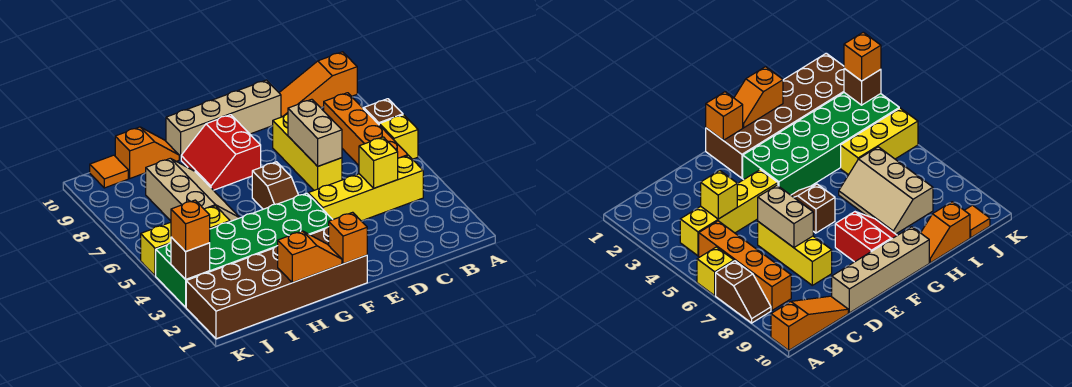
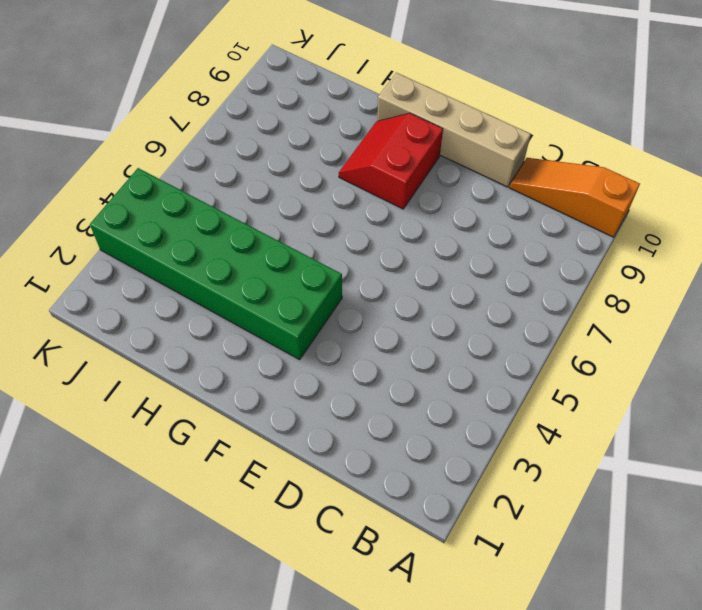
none -> yellow brick A6 level 1
none -> brown slope A7:A8 level 1 top 7
none -> yellow brick B4:E4 level 1

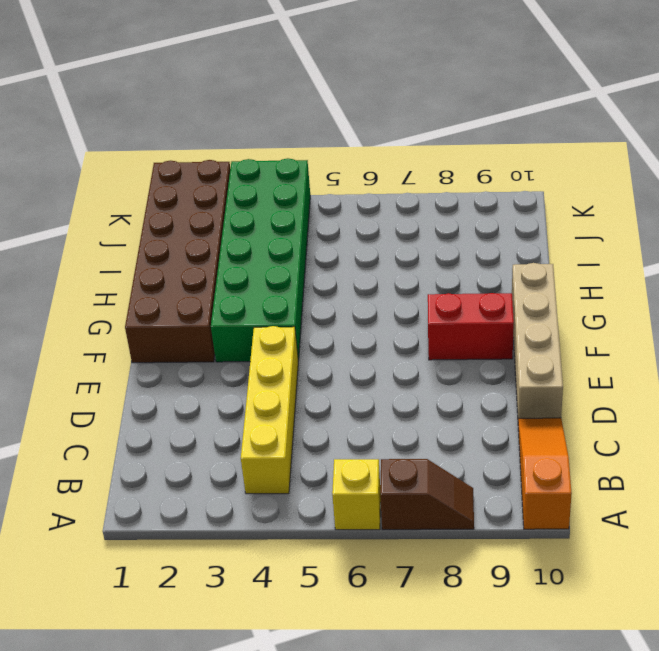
none -> orange brick B5:B8 level 1
none -> yellow brick D6:D8 level 1
none -> brown slope F5:F6 level 1 top 6

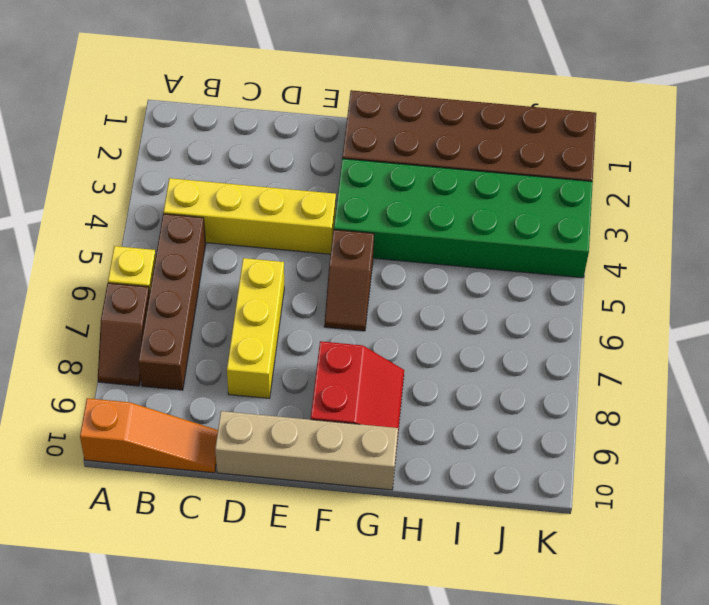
brown brick B5:B8 level 1 -> orange brick B5:B8 level 1
brown slope F5:F6 level 1 top 5 -> brown slope F5:F6 level 1 top 6
none -> tan slope H6:I8 level 1 top I
none -> orange slope H10:I10 level 1 top I
none -> yellow brick I5:K5 level 1

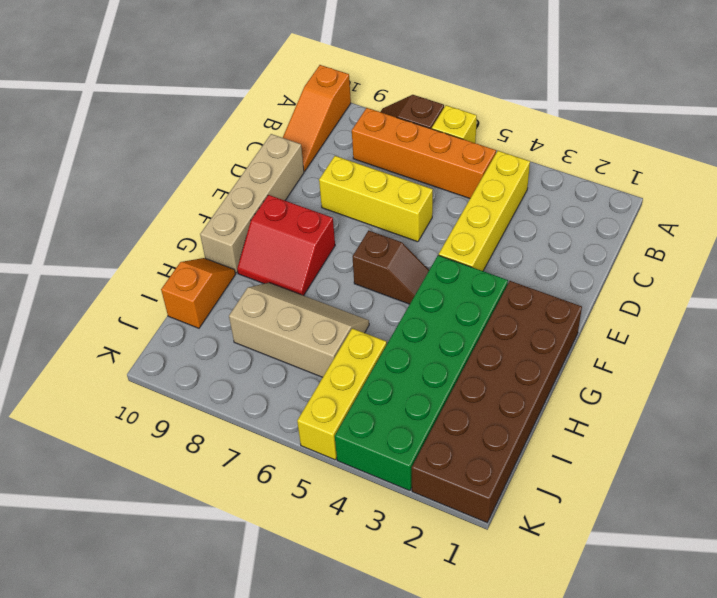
none -> orange tile J10 level 1
none -> yellow brick C4 level 2
none -> tan brick D6:D7 level 2

